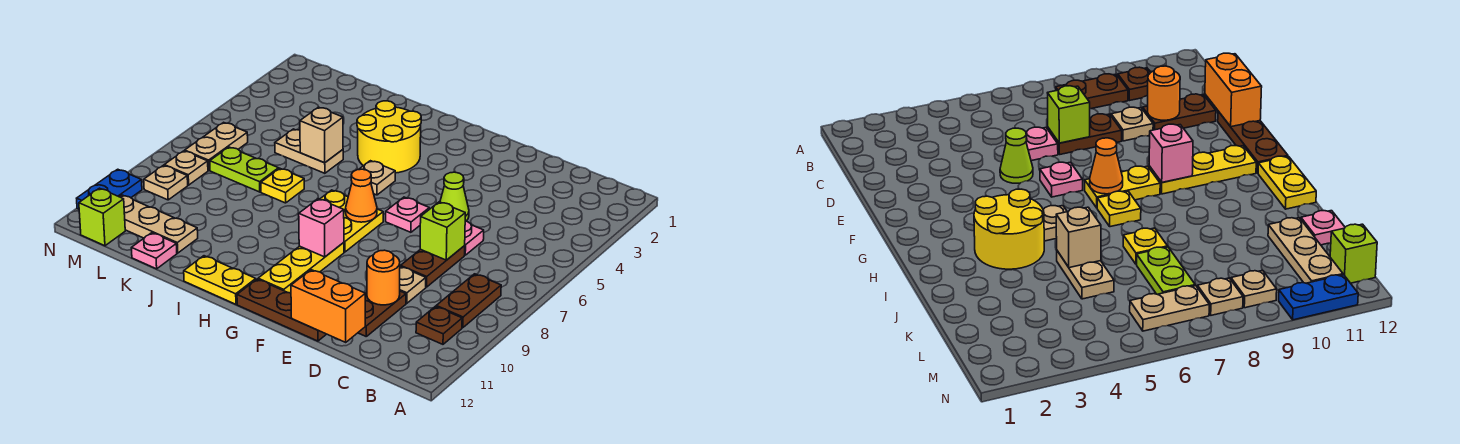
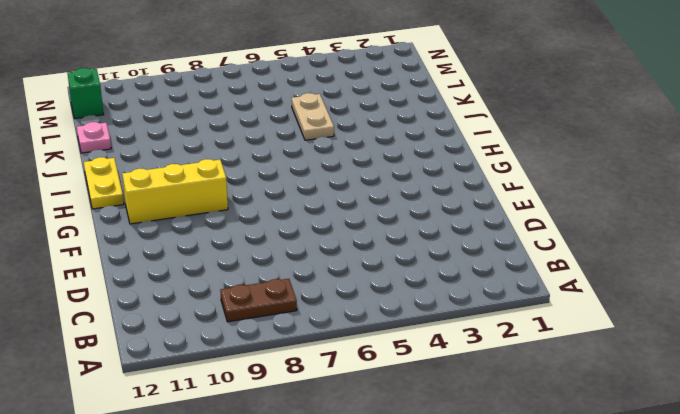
yellow brick G9:G11 level 1 -> yellow plate G9:G11 level 1
green brick M12 level 1 -> lime brick M12 level 1
none -> brown plate B10 level 1
none -> pink plate D6 level 1
none -> brown plate D7:D8 level 1
none -> tan plate D9 level 1

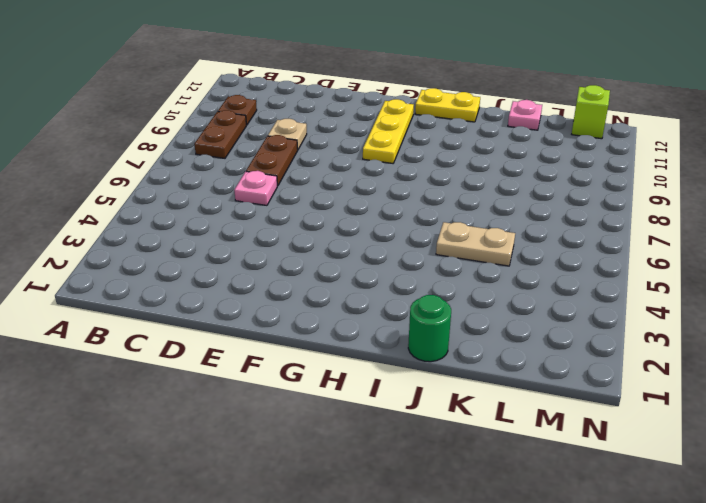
green round brick J1 level 1 -> none
none -> brown plate D10:D11 level 1
none -> lime cone E5 level 1
none -> brown plate E12:G12 level 1
none -> pink plate F6 level 1

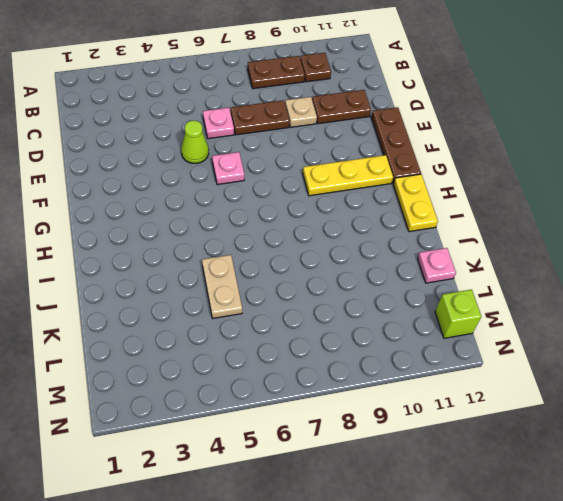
none -> yellow plate G7:G8 level 1
none -> yellow round brick H3:I4 level 1
none -> tan plate H5 level 1
none -> yellow plate H7 level 1

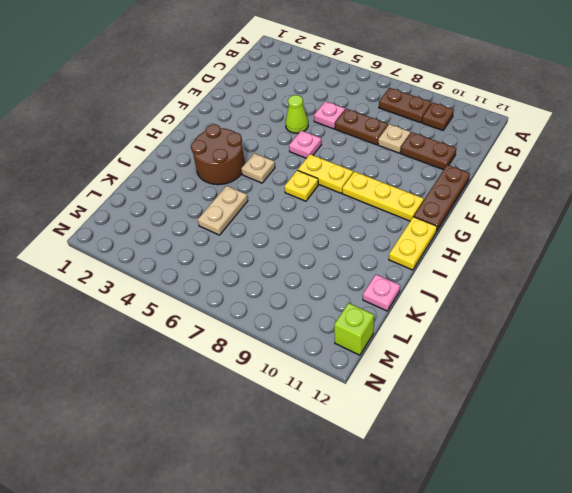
brown round brick H3:I4 level 1 -> yellow round brick H3:I4 level 1
none -> yellow plate J7 level 1
none -> lime plate K7:L7 level 1
none -> tan plate K11:M11 level 1
none -> tan plate M6:M7 level 1

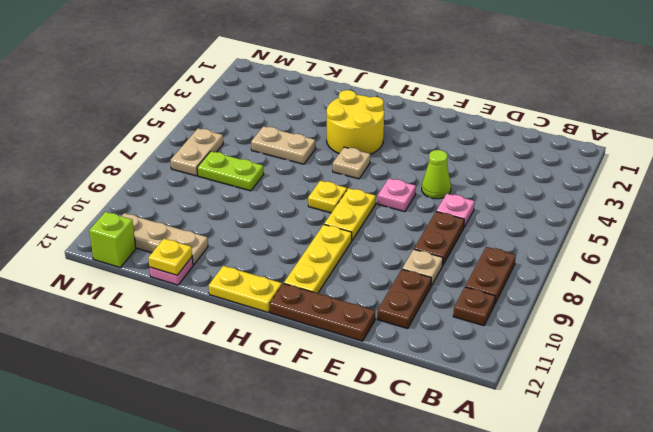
yellow plate K12 level 2 -> yellow plate J7 level 1
none -> tan plate M8 level 1
none -> tan plate M9 level 1
none -> blue plate N10:N11 level 1
none -> lime brick D7 level 2

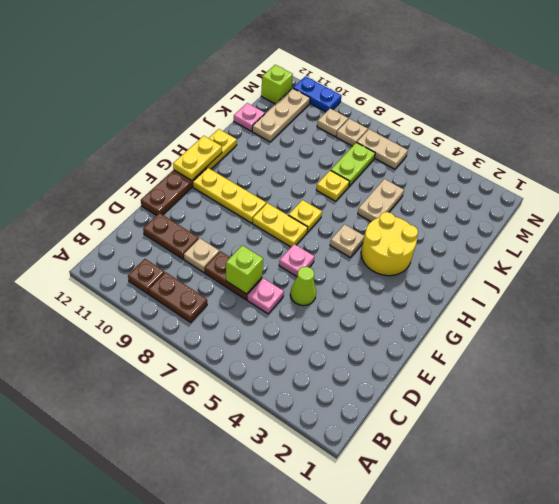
yellow plate G12:H12 level 2 -> none
none -> orange round brick D10 level 2
none -> orange brick D12:E12 level 2
none -> orange cone G7 level 2
none -> pink brick G9 level 2

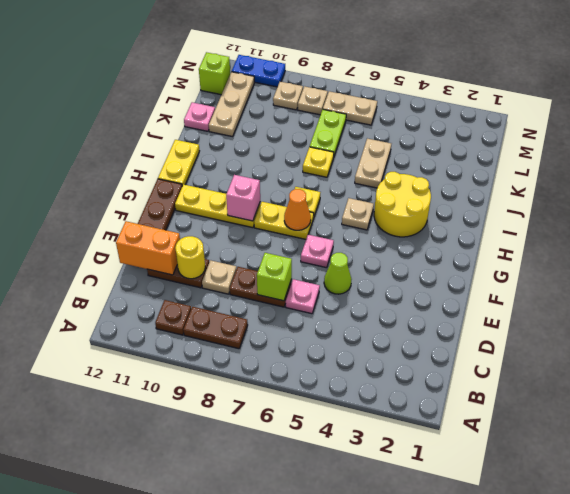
yellow round brick D10 level 2 -> orange round brick D10 level 2
orange brick D11:D12 level 2 -> orange brick D12:E12 level 2
none -> tan brick J5 level 2

